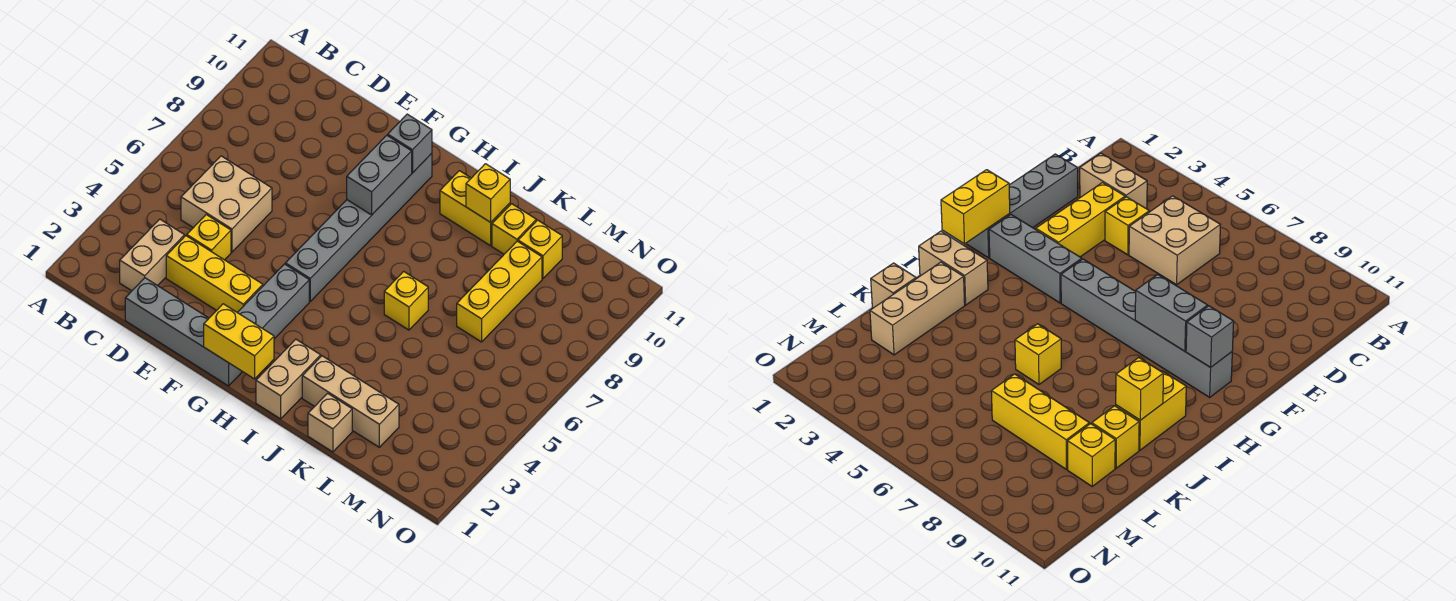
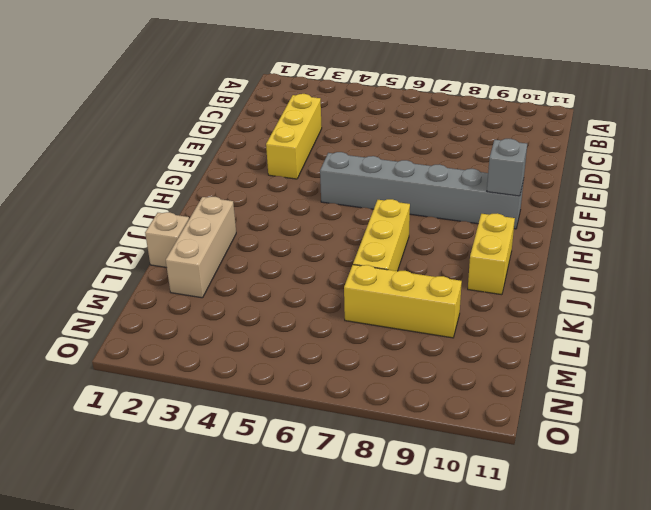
yellow brick I7:K7 level 1 -> none
none -> tan brick C2:C3 level 1
none -> tan brick C5:D6 level 1
none -> grey brick D1:G1 level 1

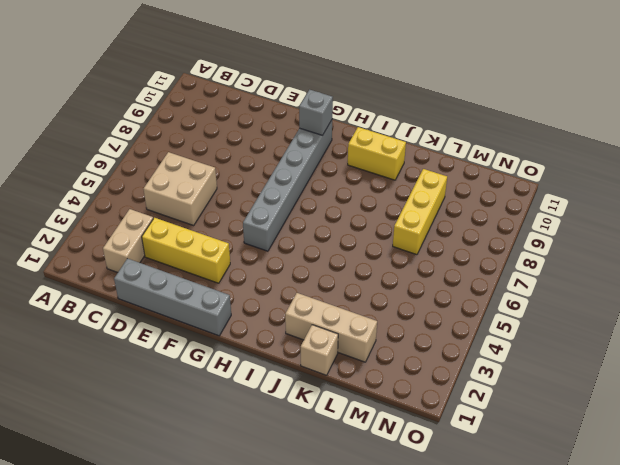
none -> yellow brick D4 level 1
none -> grey brick G2:G4 level 1
none -> tan brick I1:I2 level 1

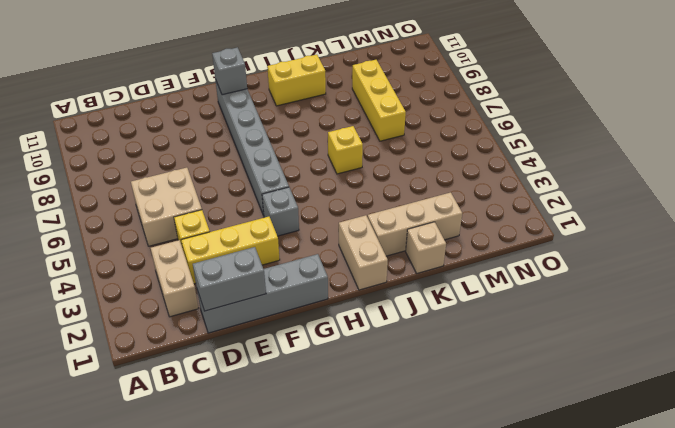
grey brick D1:E1 level 2 -> grey brick G8:G9 level 2
grey brick G4 level 1 -> grey brick G2:G4 level 1
none -> yellow brick K10 level 1
none -> yellow brick L10 level 1
none -> yellow brick G1:H1 level 2

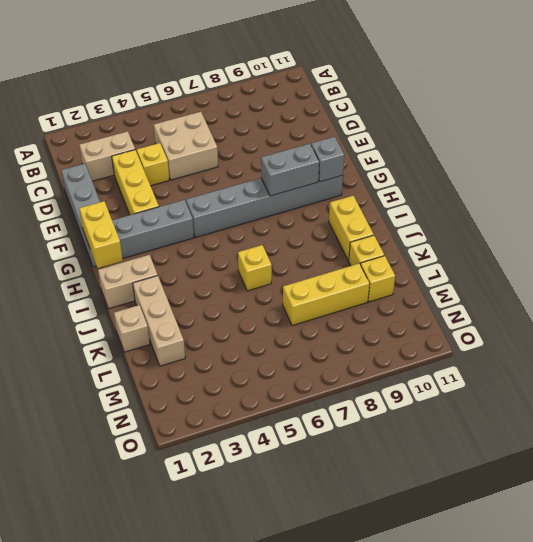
none -> yellow brick J10 level 2

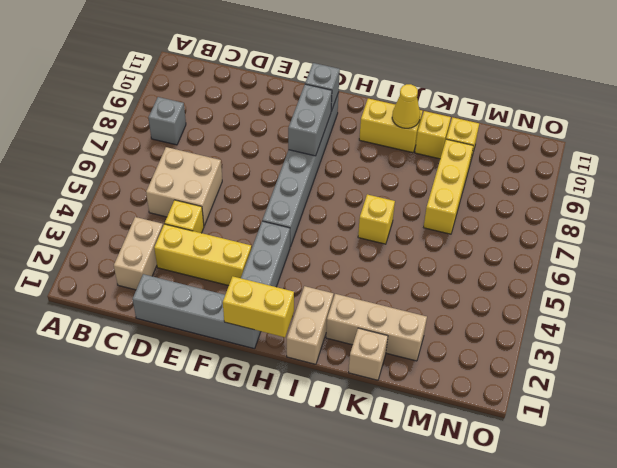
grey brick B8 level 1 -> none
yellow cone J10 level 2 -> yellow brick J10 level 2

